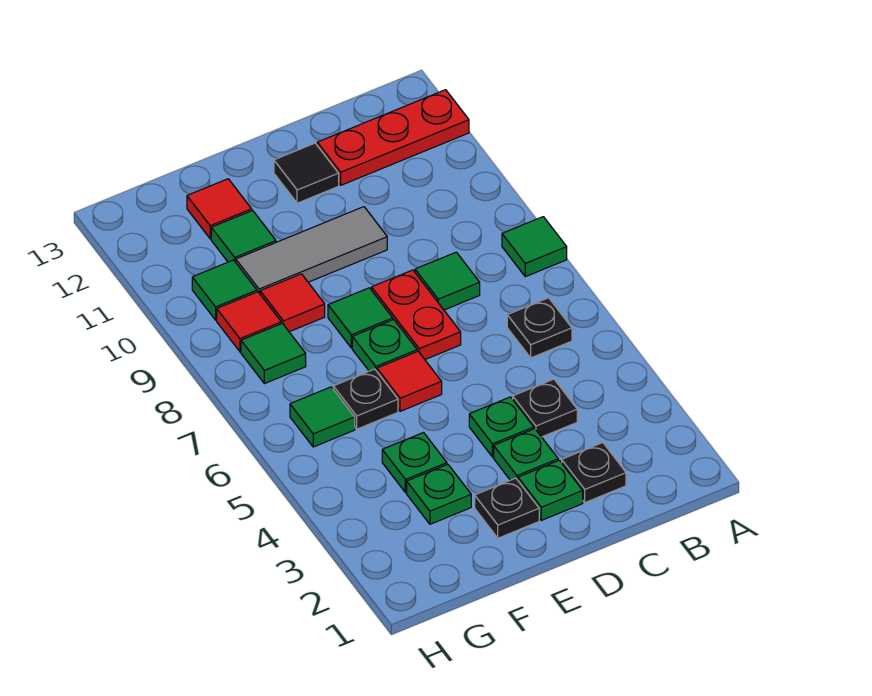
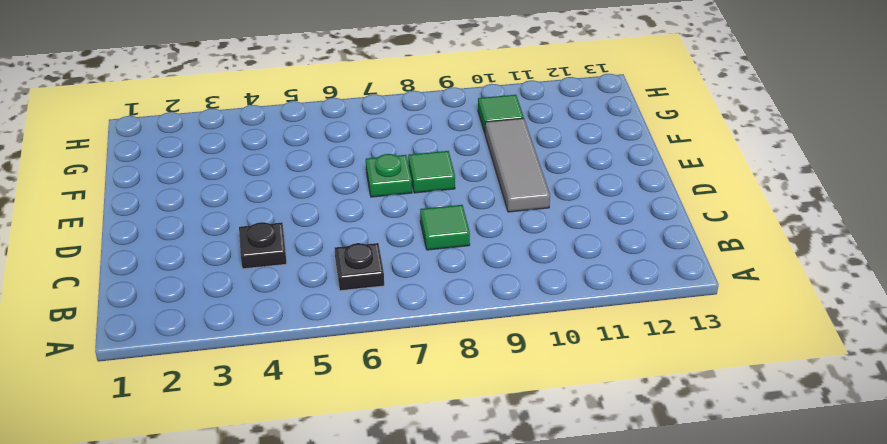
none -> green tile A8 level 1
none -> red plate A12:C12 level 1
none -> black plate C2 level 1

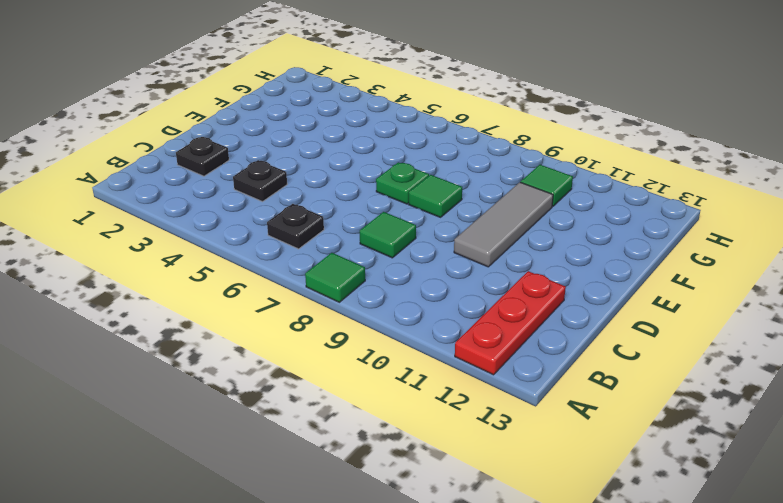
none -> green plate D2 level 1
none -> green plate D3 level 1
none -> green plate D4 level 1

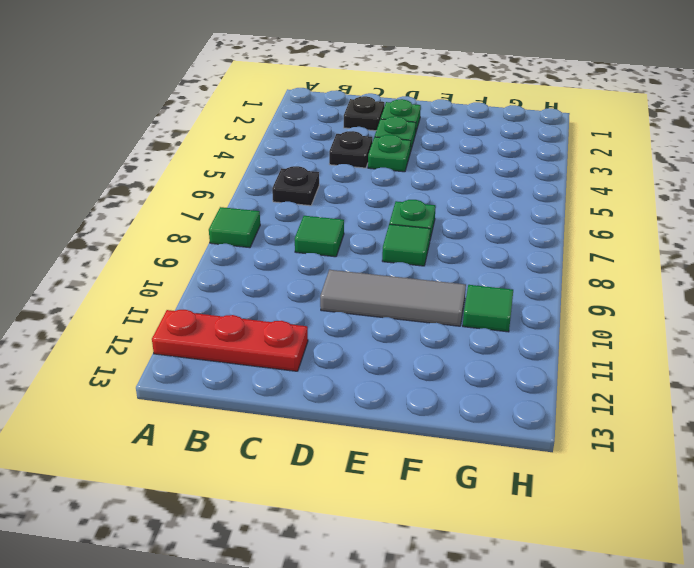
none -> red plate D7:D8 level 1
none -> black tile D12 level 1
none -> black plate E2 level 1

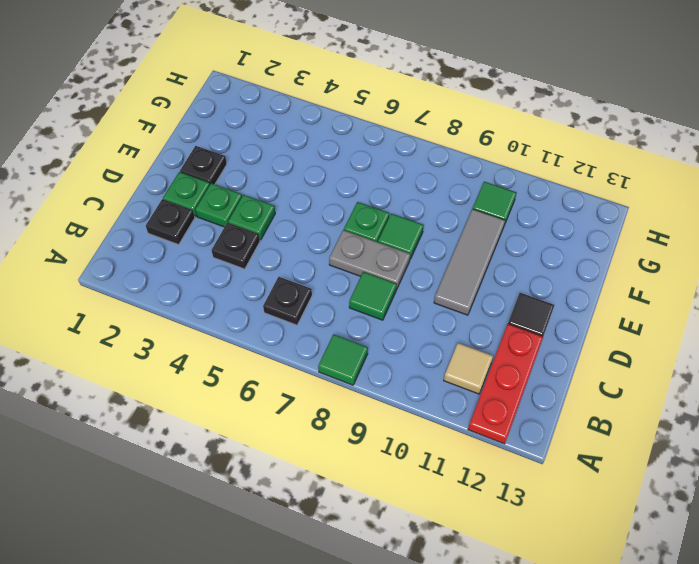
tan tile B11 level 1 -> none
grey plate D7:D8 level 1 -> red plate D7:D8 level 1
none -> red tile E6 level 1
none -> green plate F3 level 1
none -> green plate F4 level 1

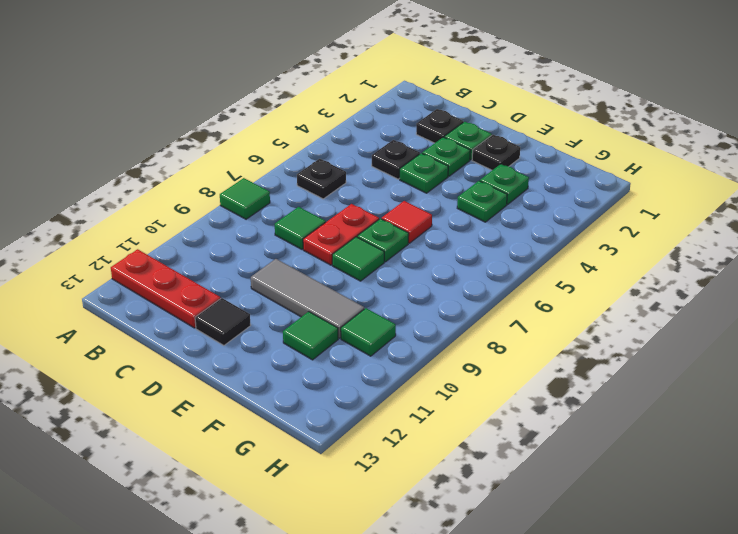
none -> black plate F6 level 1
none -> red tile F9 level 1
none -> red tile F12 level 1

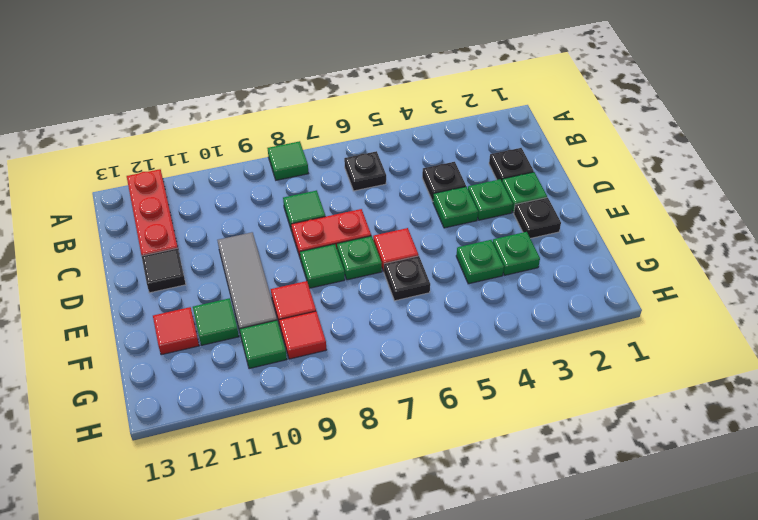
none -> green tile G6 level 1
none -> green tile G8 level 1

